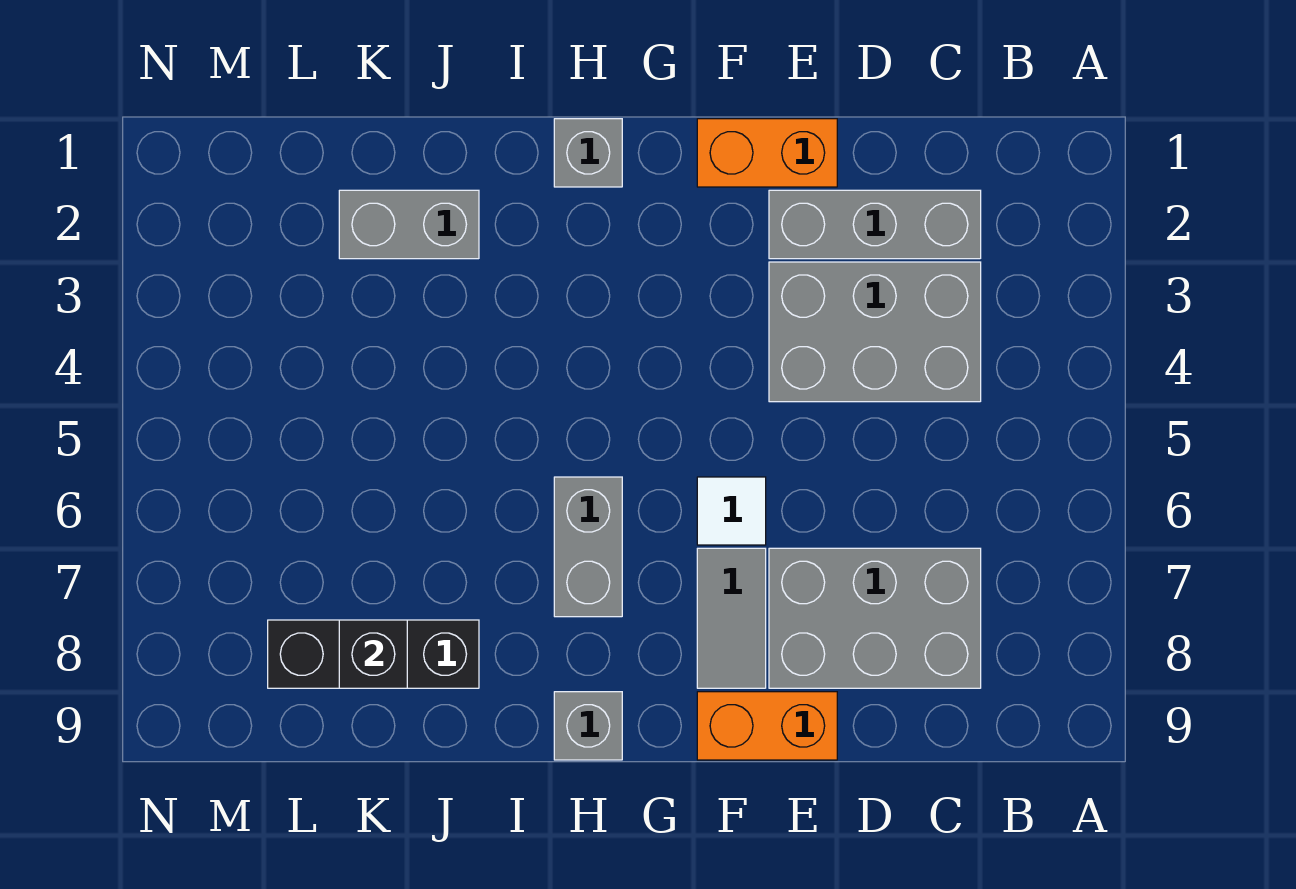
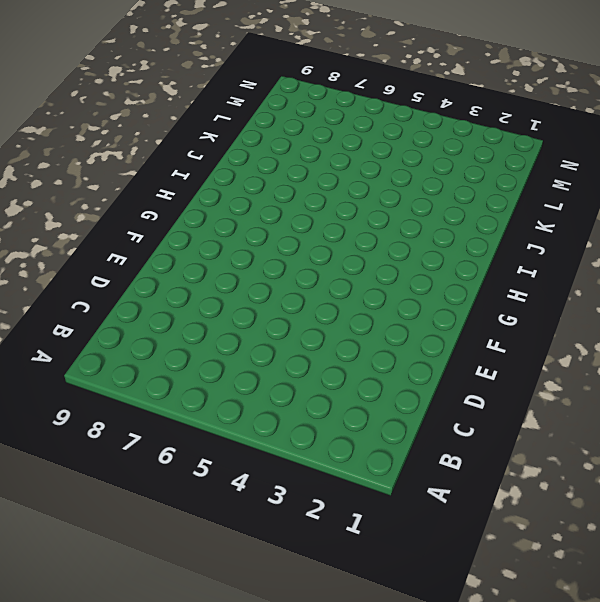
none -> grey brick C2:E2 level 1
none -> grey brick C3:E4 level 1
none -> grey brick C7:E8 level 1

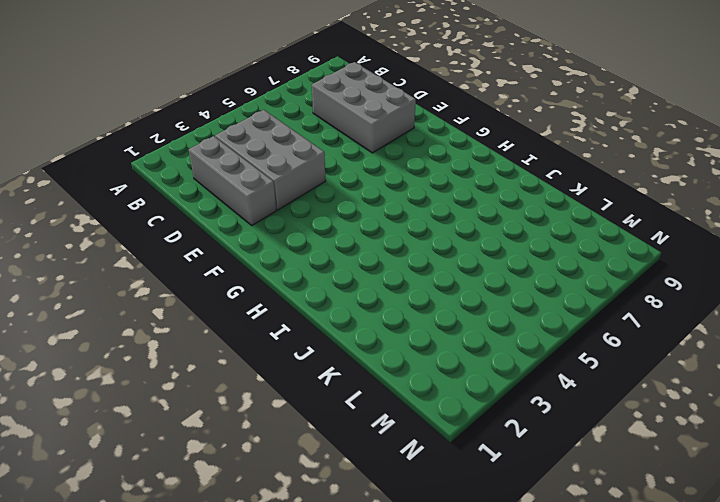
none -> orange brick E1:F1 level 1
none -> orange brick E9:F9 level 1
none -> white tile F6 level 1

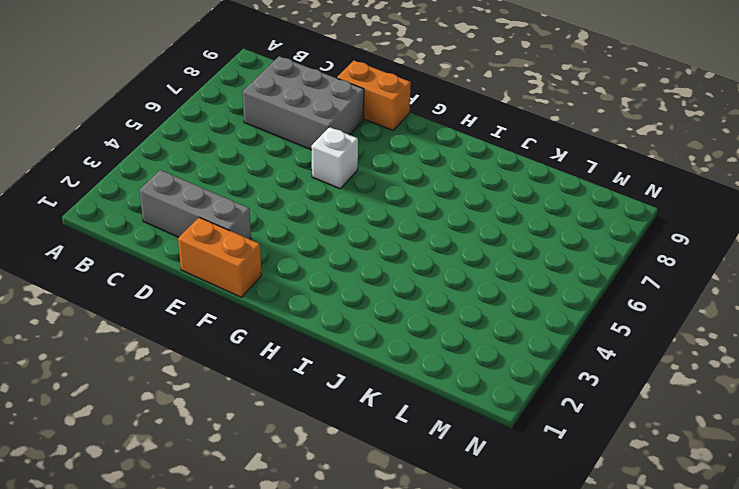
white brick F6 level 1 -> white tile F6 level 1
none -> grey brick C3:E4 level 1
none -> grey tile F7:F8 level 1
none -> grey brick H1 level 1

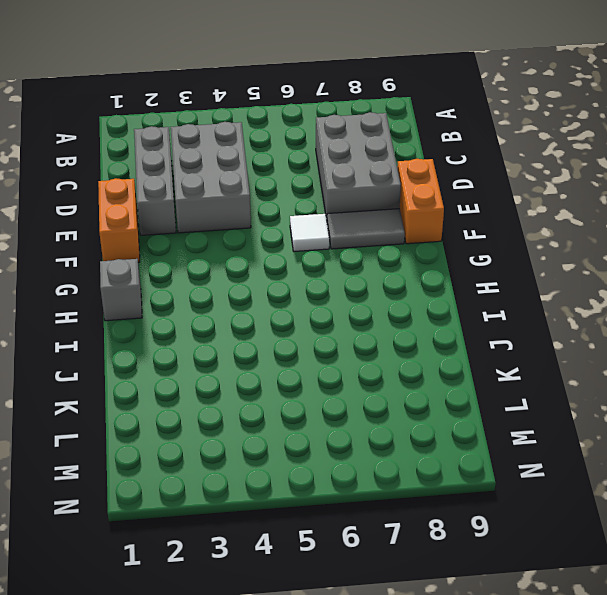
none -> grey brick H6:H7 level 1
none -> grey brick H9 level 1
none -> grey brick J2:K2 level 1

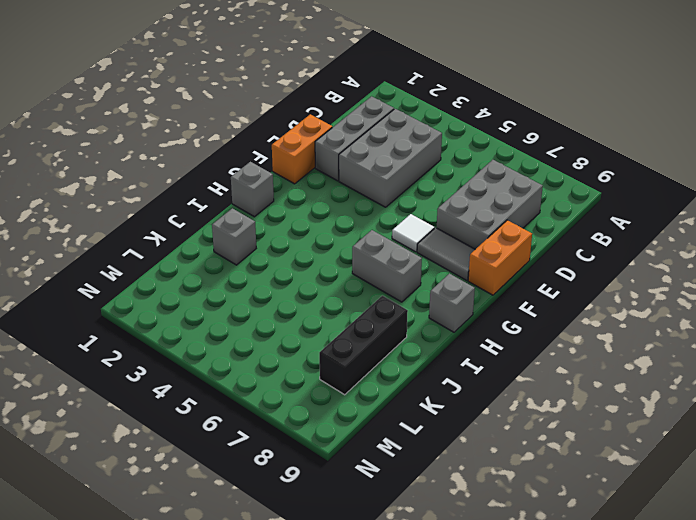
grey brick J2 level 1 -> grey brick J2:K2 level 1
none -> black brick K8 level 2

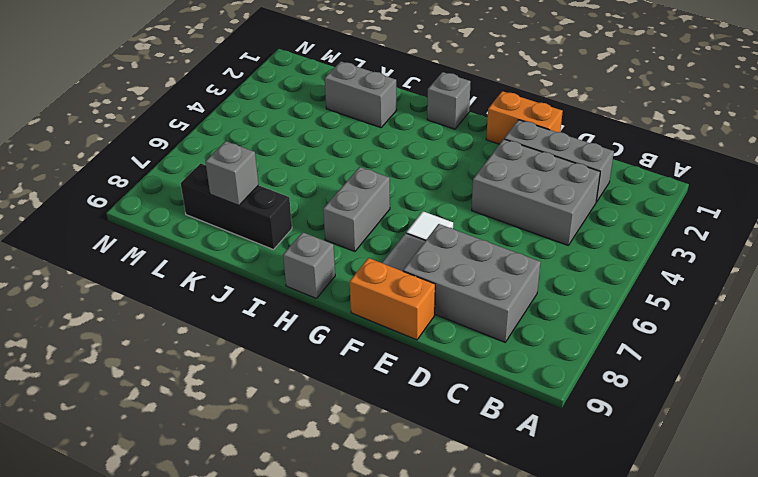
grey brick K8 level 2 -> black brick K8 level 2

